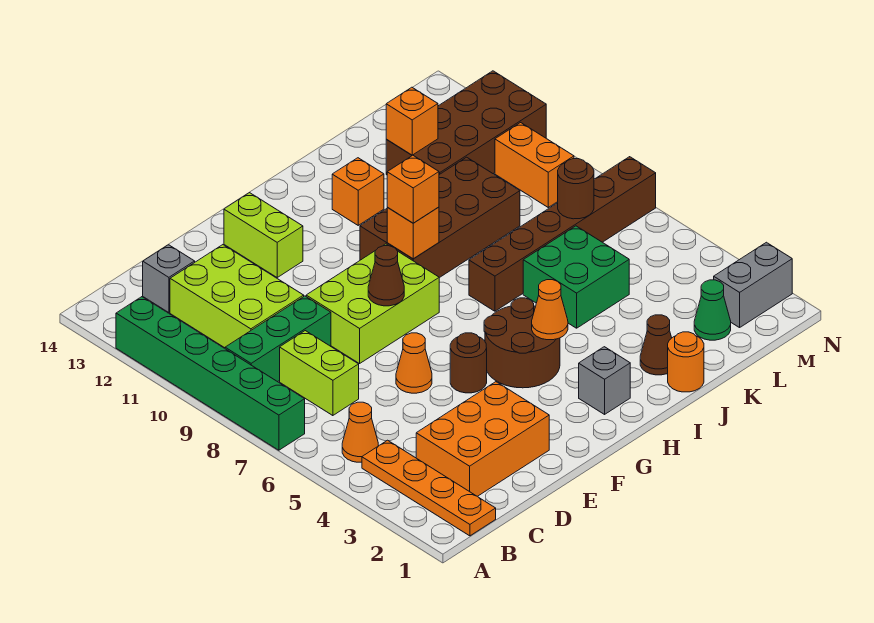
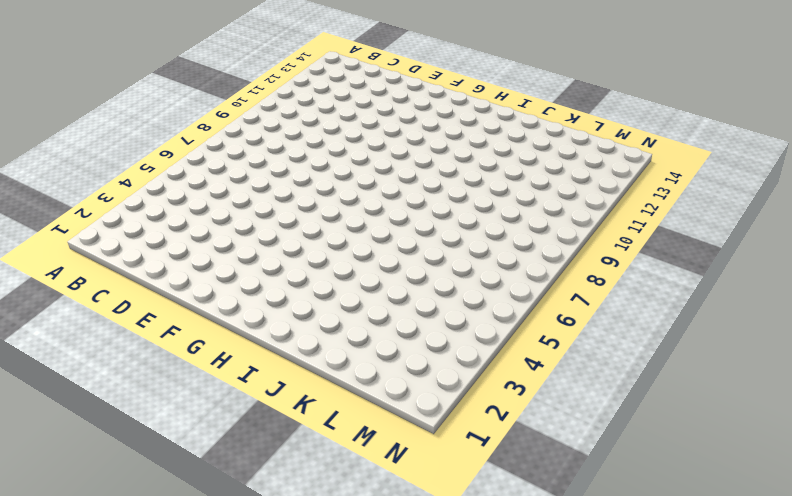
none -> green brick A7:A12 level 1
none -> orange plate B1:B4 level 1
none -> orange cone B5 level 1
none -> green brick B9:D9 level 1

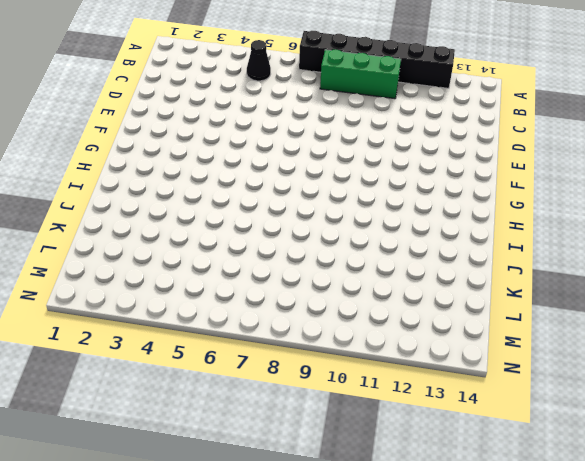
black brick A7:A12 level 1 -> green brick A7:A12 level 1
black cone B5 level 1 -> orange cone B5 level 1
green brick B8:B10 level 1 -> green brick B9:D9 level 1
none -> orange plate B1:B4 level 1
none -> orange brick C2:E3 level 1
none -> lime brick C7:C8 level 1
none -> lime brick C10:D12 level 1

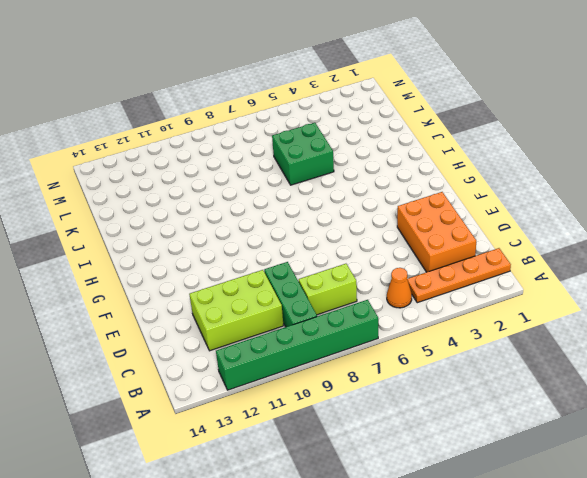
none -> grey brick C13 level 1
none -> orange cone E6 level 1
none -> lime brick E8:G9 level 1
none -> brown round brick F5 level 1

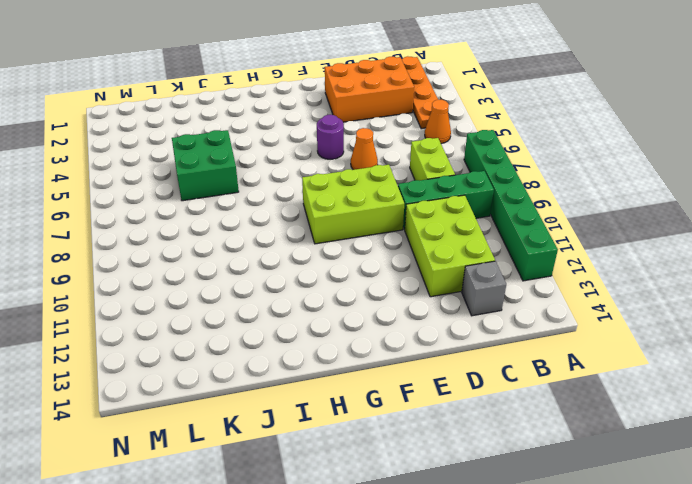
purple round brick F5 level 1 -> brown round brick F5 level 1
none -> lime brick F12:F13 level 1
none -> brown round brick G4:H5 level 1
none -> grey brick H2 level 1
none -> brown brick H9:K10 level 1

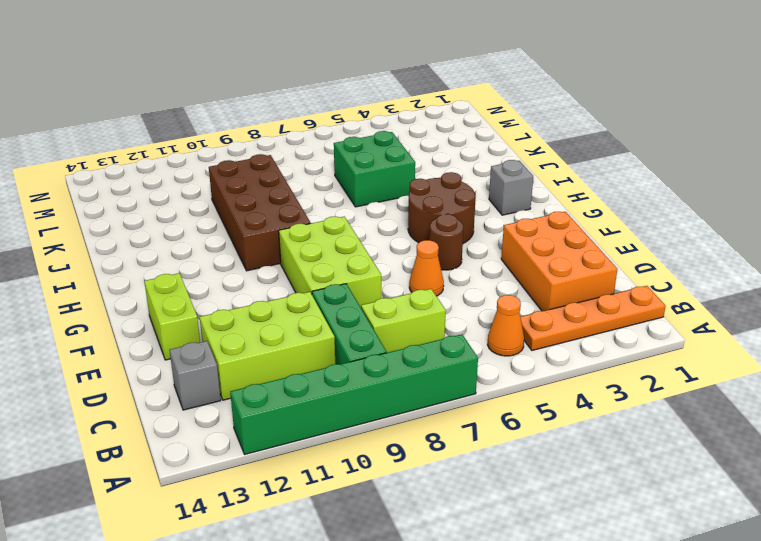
lime brick E13:F13 level 1 -> lime brick F12:F13 level 1
none -> brown brick I7:N7 level 1
none -> orange brick I12 level 1
none -> orange round brick J1 level 1
none -> brown cone J2 level 1

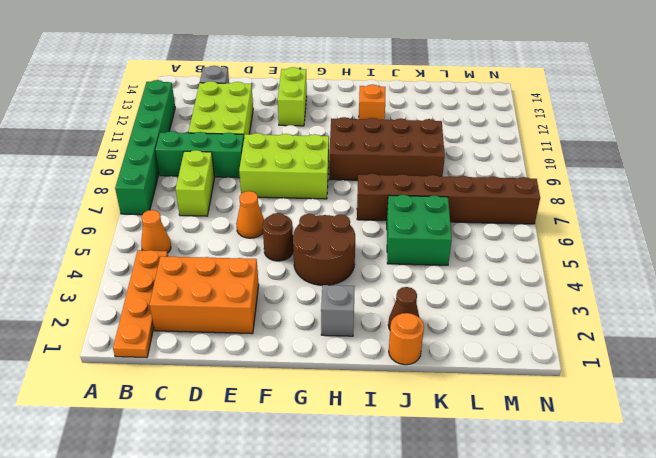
none -> brown brick K11:N12 level 1
none -> green cone L2 level 1
none -> grey brick M2:N2 level 1
none -> orange brick M9:M10 level 1

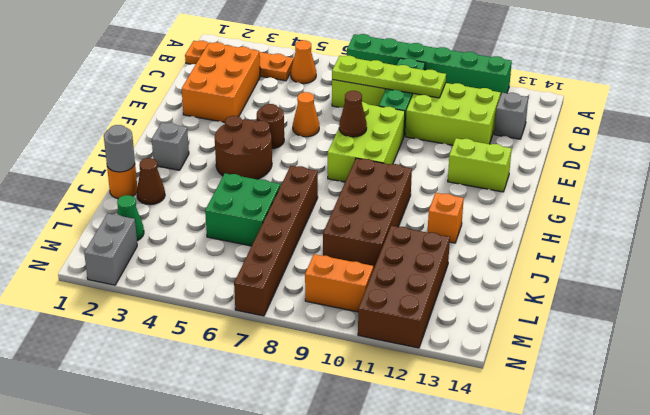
lime plate C7:C10 level 2 -> none
grey round brick J1 level 2 -> none
none -> orange cone H4 level 2
none -> orange brick H9 level 2
none -> orange brick K12 level 2
none -> brown round brick L7 level 2

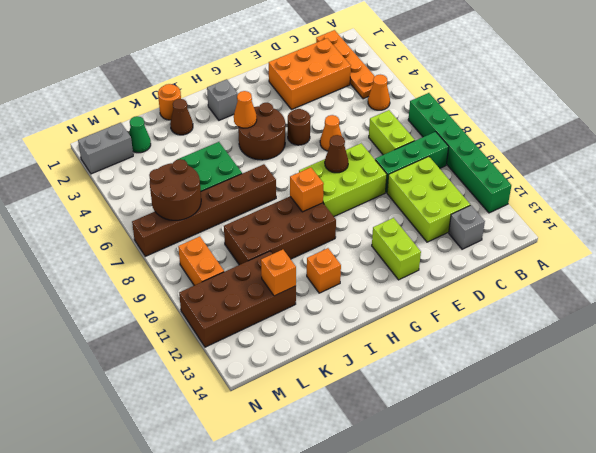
brown round brick L6:M7 level 2 -> brown round brick L7 level 2
none -> orange brick H9 level 3

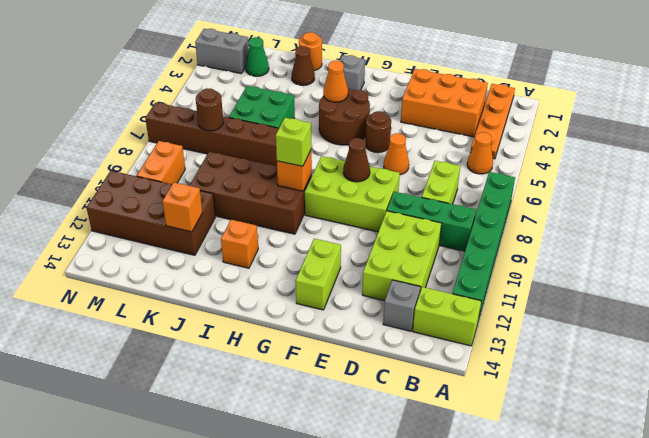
lime brick A13:B13 level 1 -> none
lime brick H9 level 3 -> orange brick H9 level 3

